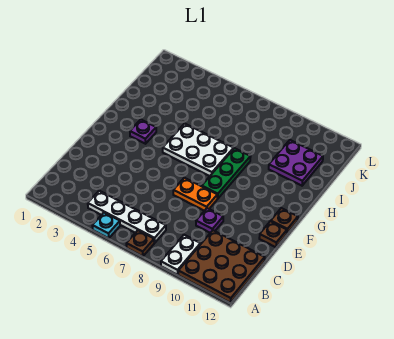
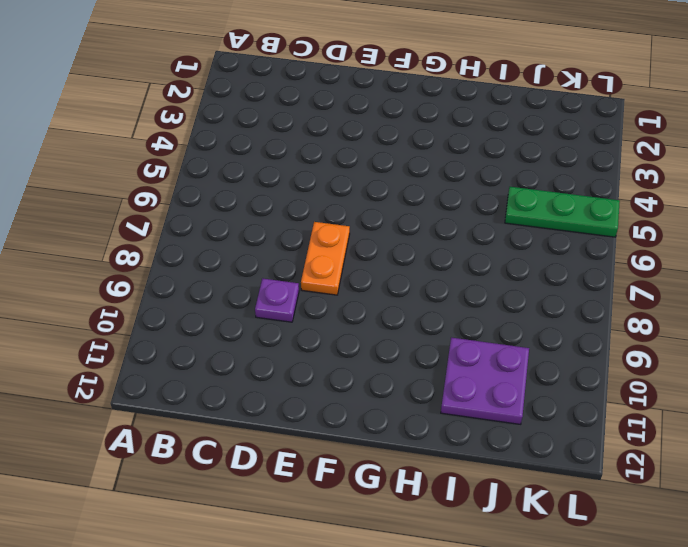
green plate J5:L5 level 1 -> green plate F8:H8 level 1
none -> cyan plate A5 level 1
none -> brown plate A7 level 1
none -> white plate A9:B9 level 1

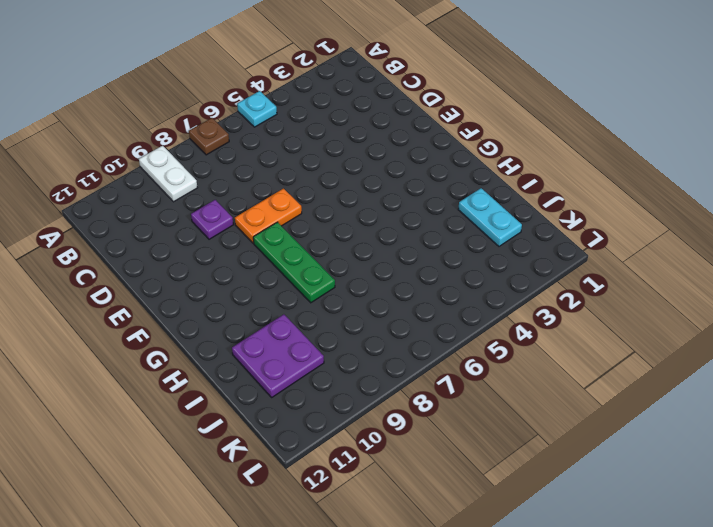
cyan plate I2:J2 level 1 -> none
none -> brown plate A10:C12 level 1
none -> white plate B4:B7 level 1
none -> brown plate E12 level 1

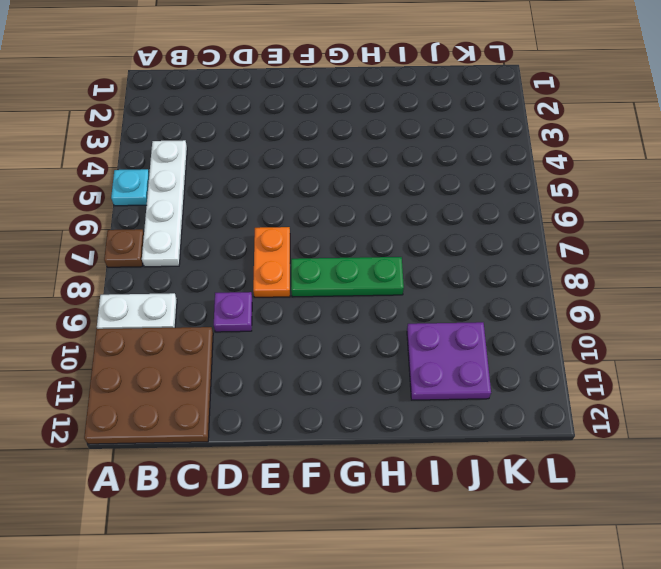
none -> brown plate E12 level 1
none -> brown plate F12 level 1
none -> purple plate G3 level 1

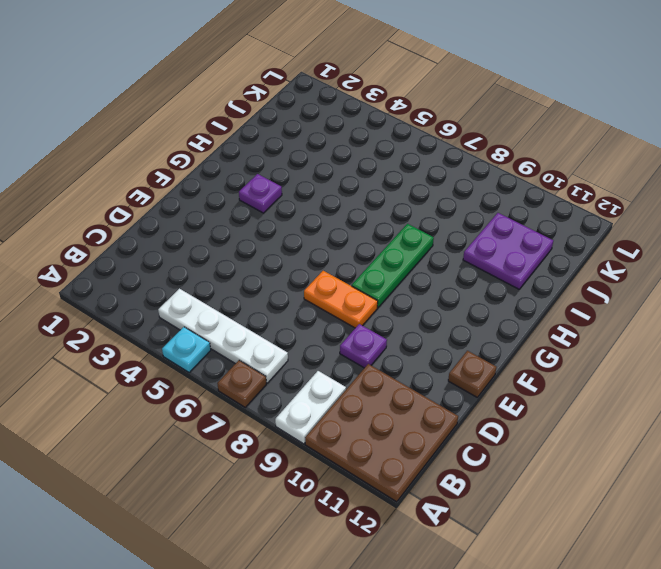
none -> brown plate F12 level 1
none -> white plate G5:H7 level 1

